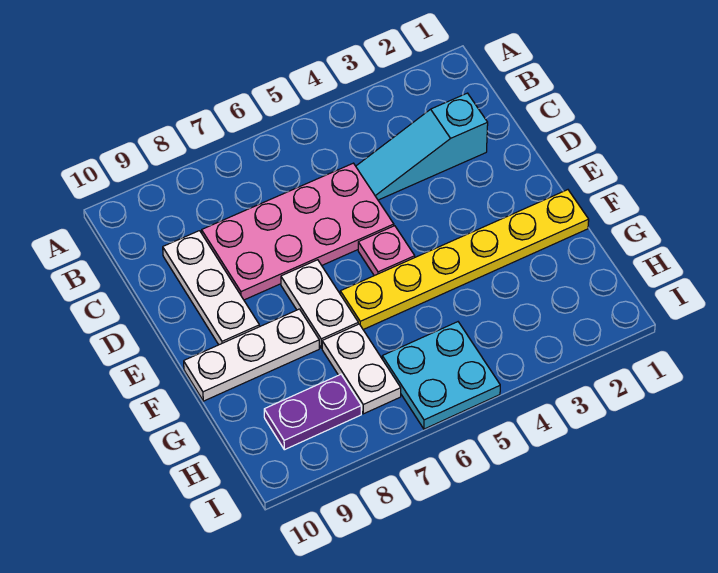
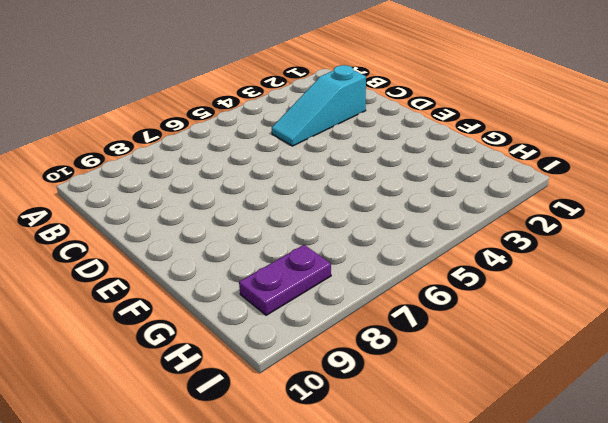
none -> pink plate C5:D8 level 1
none -> white plate C9:E9 level 1

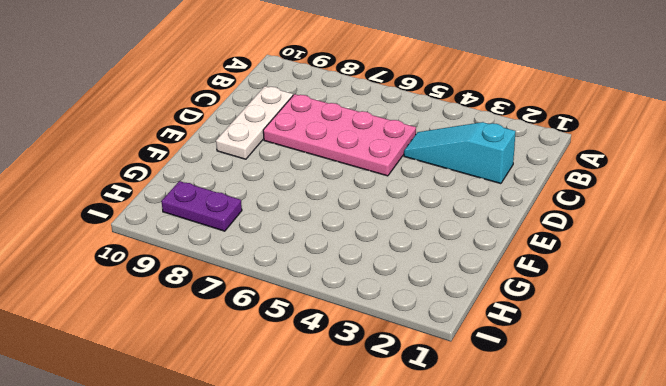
none -> pink plate E5 level 1
none -> white plate E7:F7 level 1

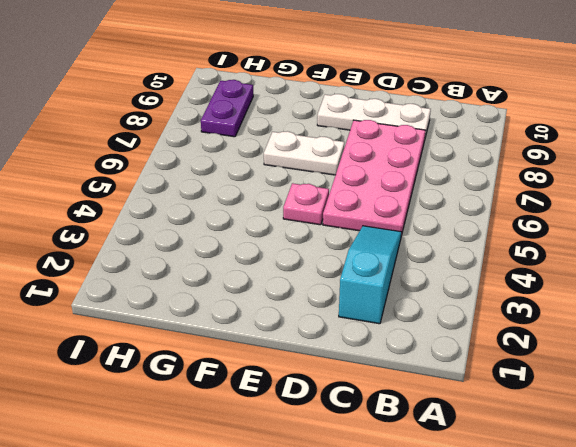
none -> yellow plate F1:F6 level 1
none -> white plate F8:F10 level 1

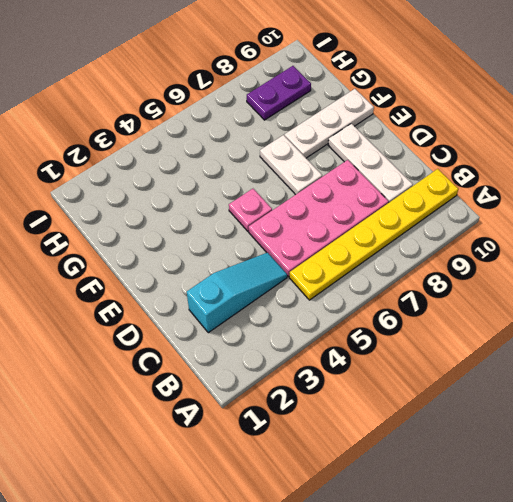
yellow plate B5:B10 level 1 -> yellow plate F1:F6 level 1
none -> white plate G7:H7 level 1
none -> cyan plate H5:I6 level 1

